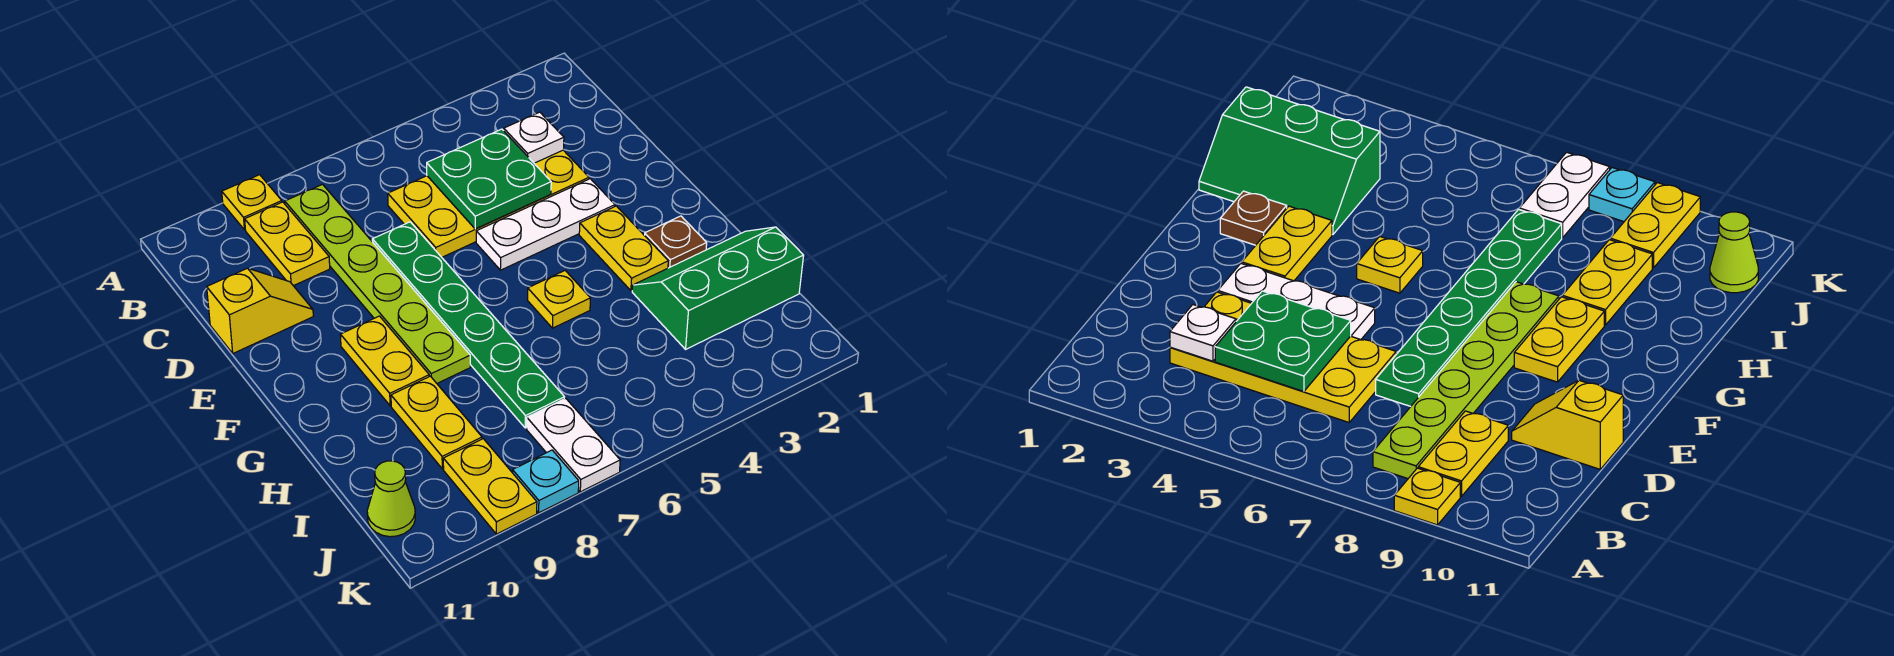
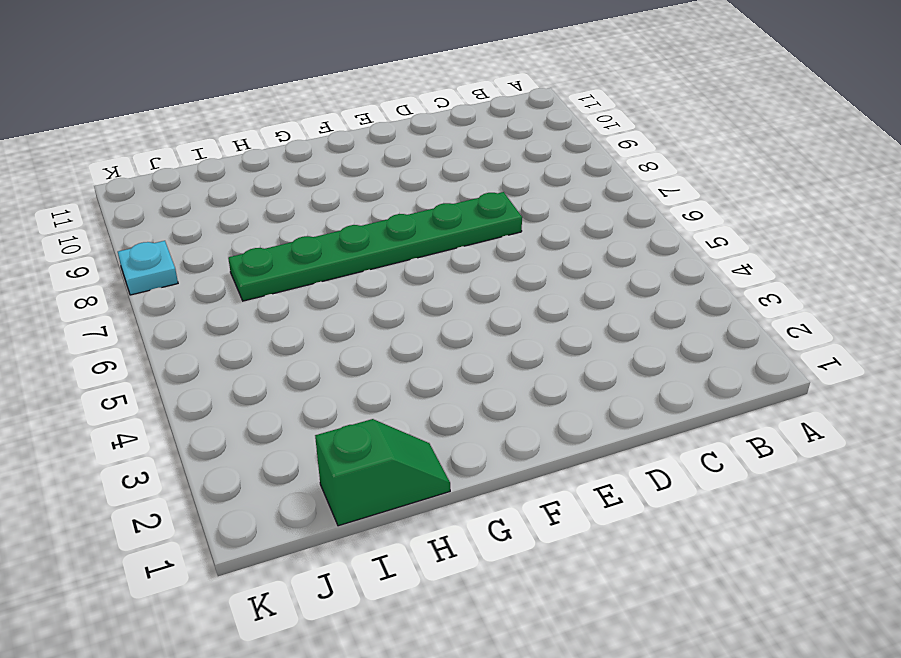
green slope H1:I1 level 1 top I -> green slope H1:I3 level 1 top I
none -> yellow plate A9 level 1
none -> lime plate B8:G8 level 1
none -> yellow plate B9:C9 level 1

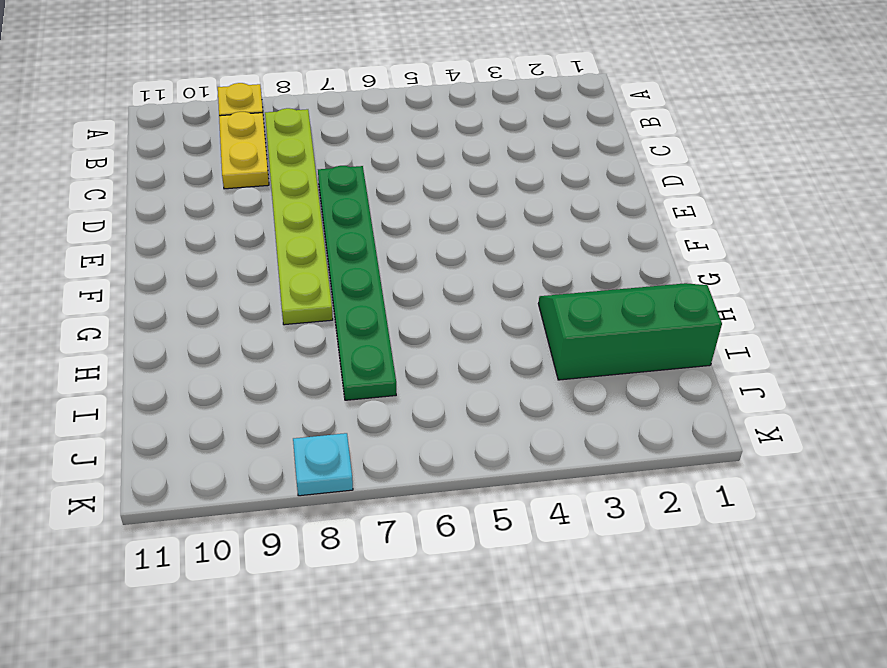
none -> yellow plate C3:D6 level 1
none -> yellow slope D10:D11 level 1 top 11
none -> white plate E3:E5 level 1

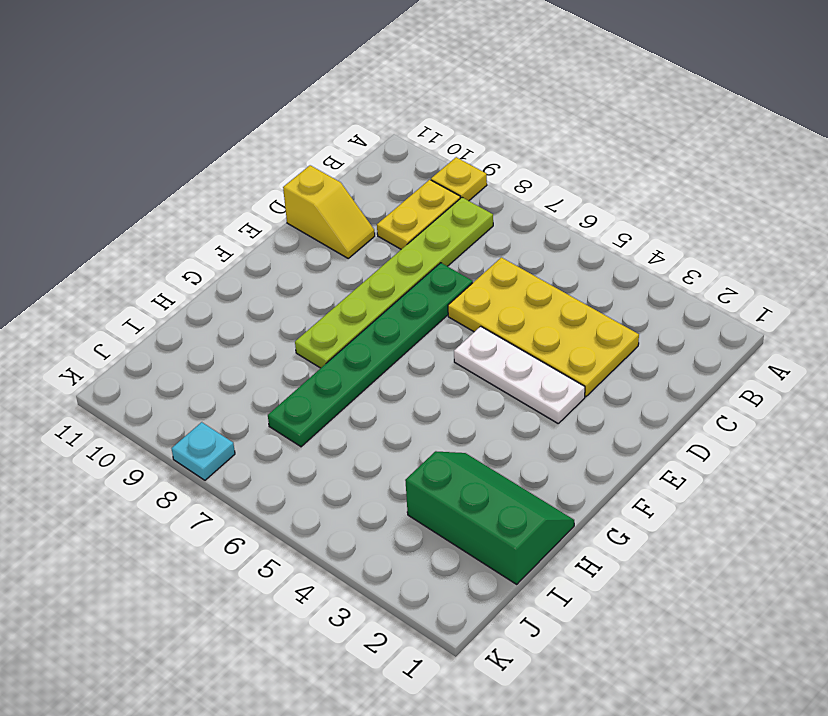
none -> yellow plate F3:G3 level 1
none -> yellow plate F9:G9 level 1
none -> brown plate G2 level 1

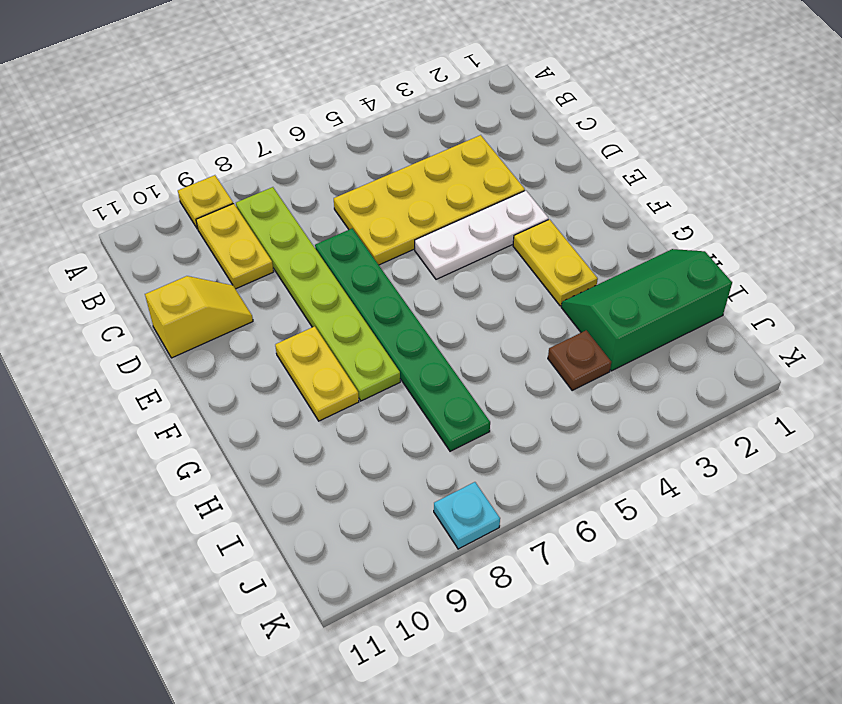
brown plate I4 level 1 -> brown plate G2 level 1
none -> yellow plate G5 level 1
none -> yellow plate H9:I9 level 1
none -> white plate J7:K7 level 1

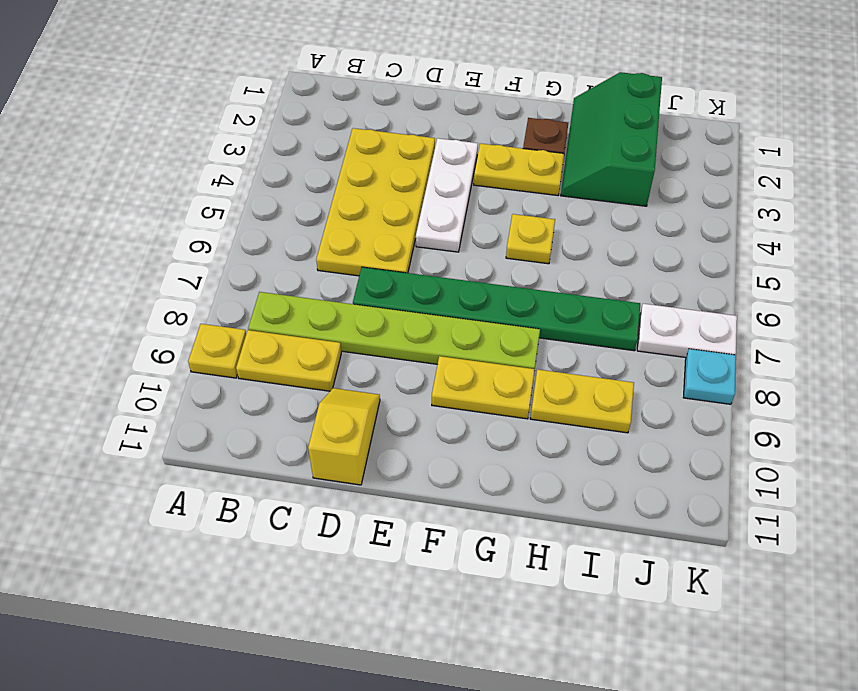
none -> yellow plate J9:K9 level 1
none -> lime cone J11 level 1
none -> white plate C3 level 2

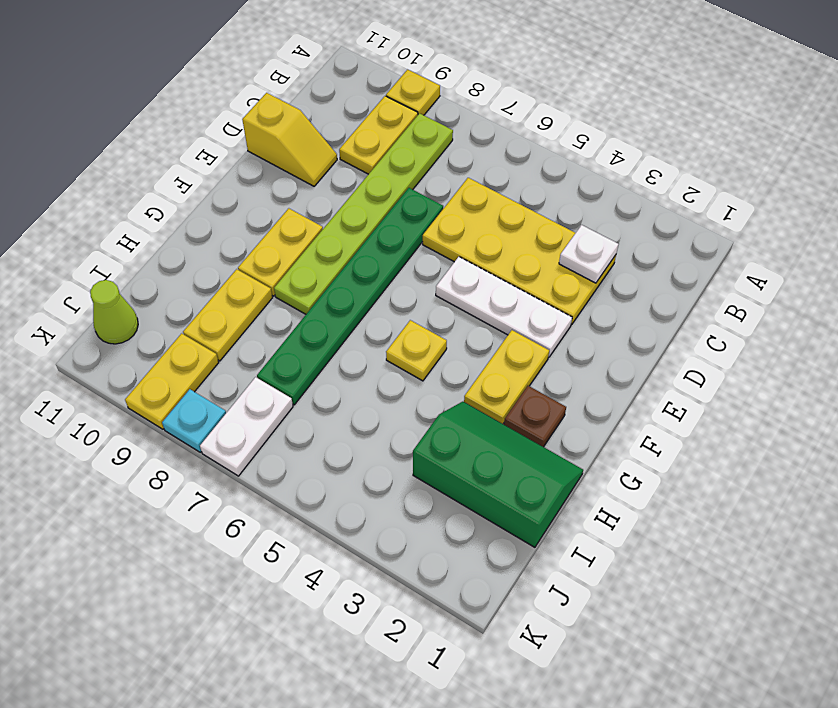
none -> green plate C4:D5 level 2

